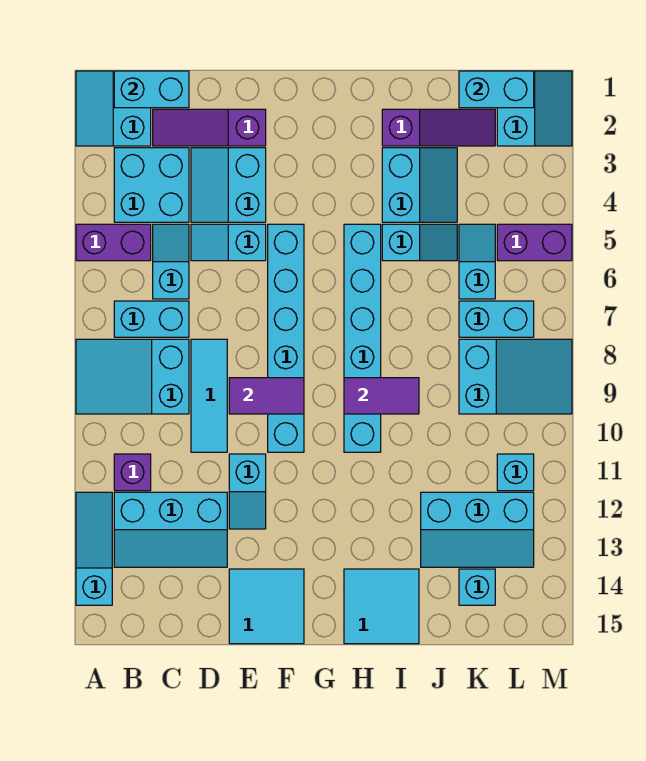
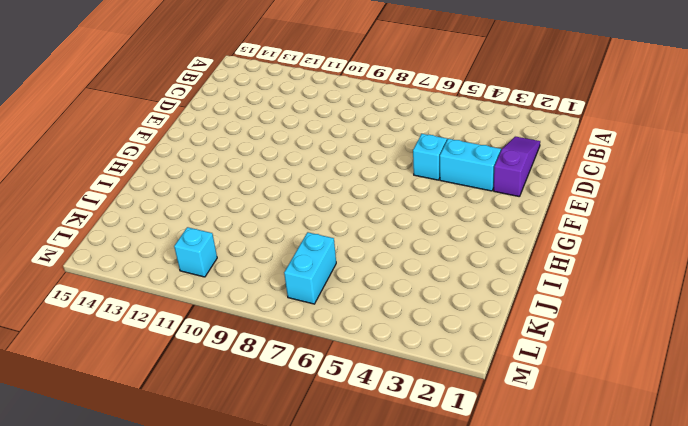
none -> cyan slope A1:B2 level 1 top B
none -> purple brick A5:B5 level 1
none -> cyan slope A8:C9 level 1 top C
none -> cyan slope A12:A14 level 1 top 14

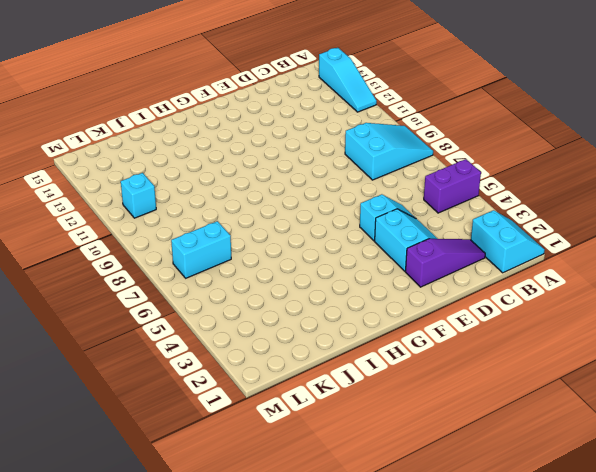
none -> cyan brick B3:C4 level 1
none -> cyan brick B7:C7 level 1
none -> purple brick B11 level 1
none -> cyan slope B12:D13 level 1 top 12

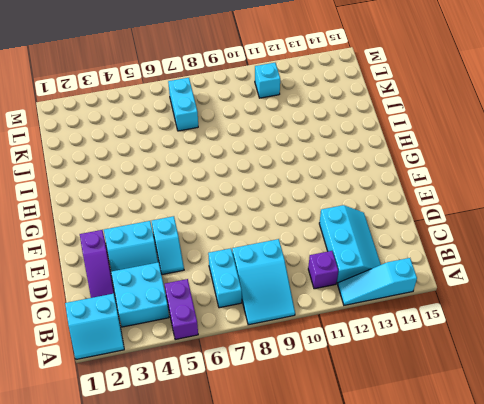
none -> cyan slope C5:C6 level 1 top 6
none -> cyan tile D8:D10 level 1
none -> cyan slope E11:E12 level 1 top 11
none -> cyan tile E14:F15 level 1

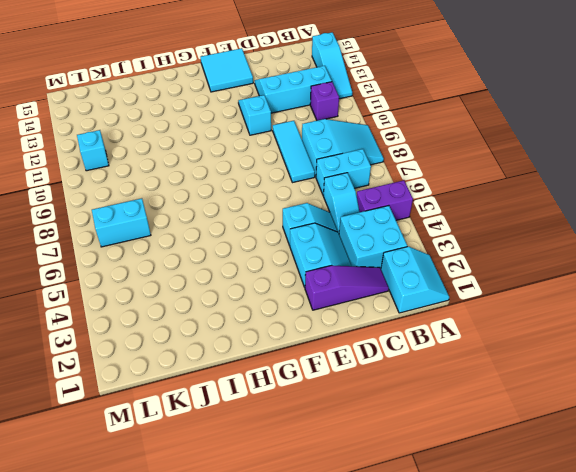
none -> cyan brick F5:F10 level 1
none -> cyan brick H5:H10 level 1
none -> cyan tile H14:I15 level 1
none -> purple slope I2:K2 level 1 top I

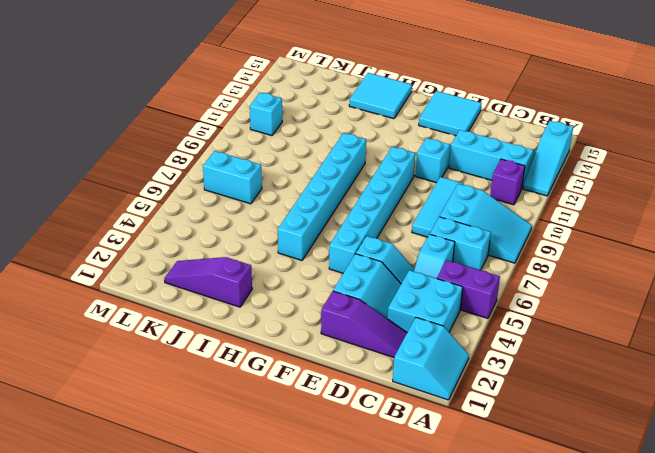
none -> cyan slope I3:J4 level 1 top I
none -> cyan slope I5:J5 level 1 top I
none -> cyan slope J12:L13 level 1 top 12
none -> cyan slope K5:K6 level 1 top 6

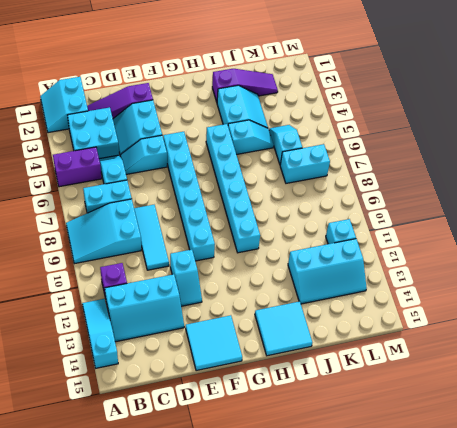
none -> cyan slope K8:M9 level 1 top K
none -> cyan brick K14 level 1
none -> cyan slope L1:M2 level 1 top L
none -> purple brick L5:M5 level 1

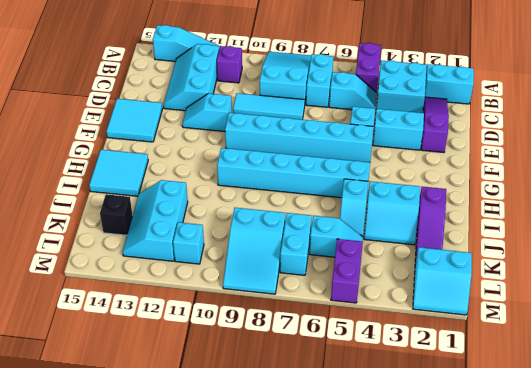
black brick K14 level 1 -> cyan brick K14 level 1
none -> cyan brick B1:C1 level 2
none -> purple tile E9:F9 level 2
none -> purple tile H9:I9 level 2
none -> cyan brick K1:L1 level 2

